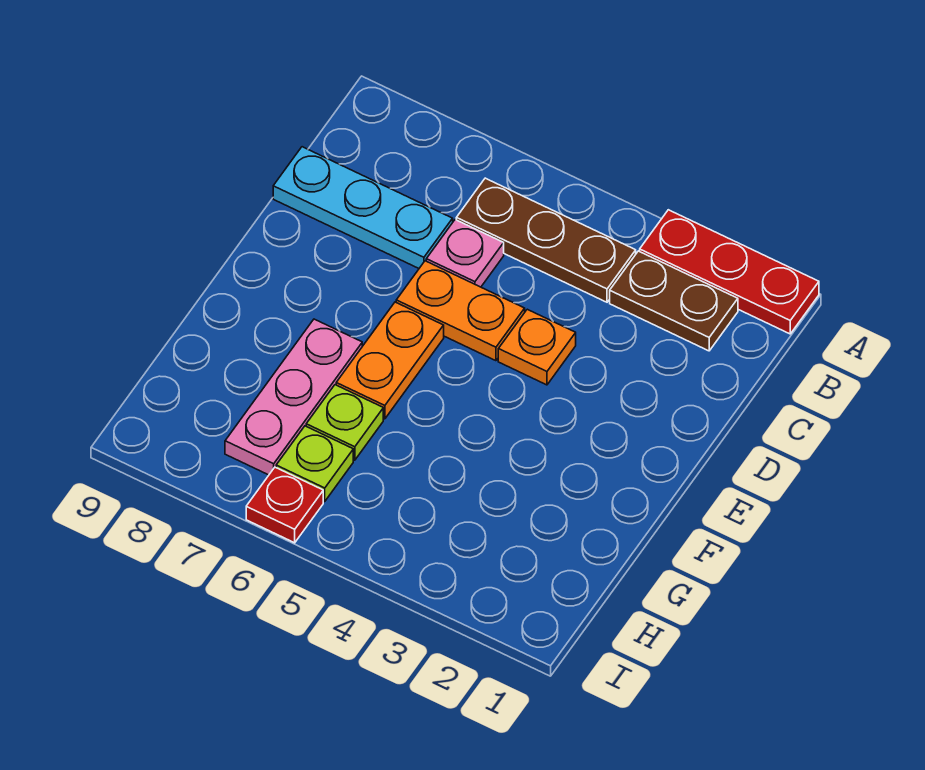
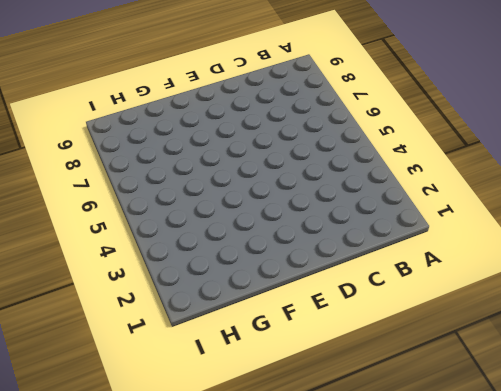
none -> red plate A1:A3 level 1
none -> brown plate B2:B3 level 1
none -> brown plate B4:B6 level 1

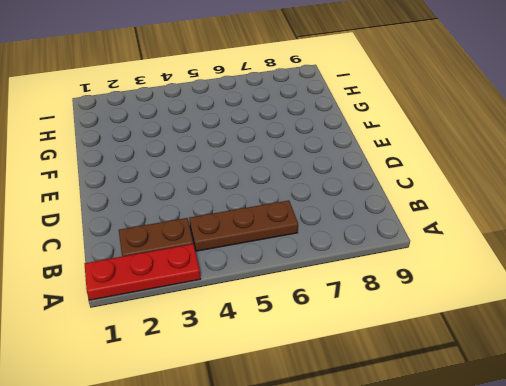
none -> pink plate C6 level 1
none -> cyan plate C7:C9 level 1
none -> orange plate D4 level 1

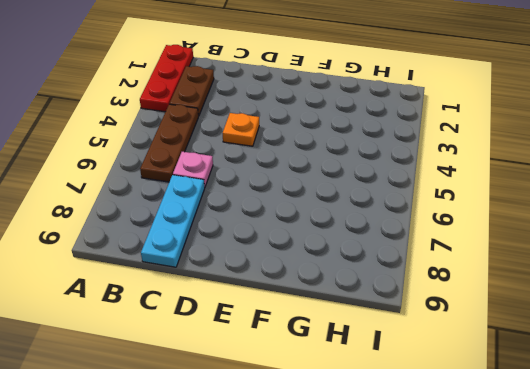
none -> orange plate D5:D6 level 1
none -> orange plate E6:F6 level 1
none -> pink plate F7:H7 level 1

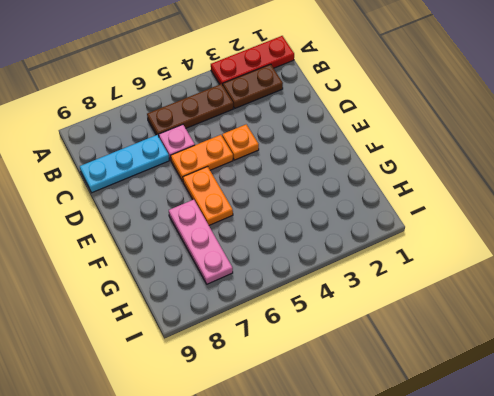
none -> lime plate G6 level 1
none -> lime plate H6 level 1
none -> red plate I6 level 1

